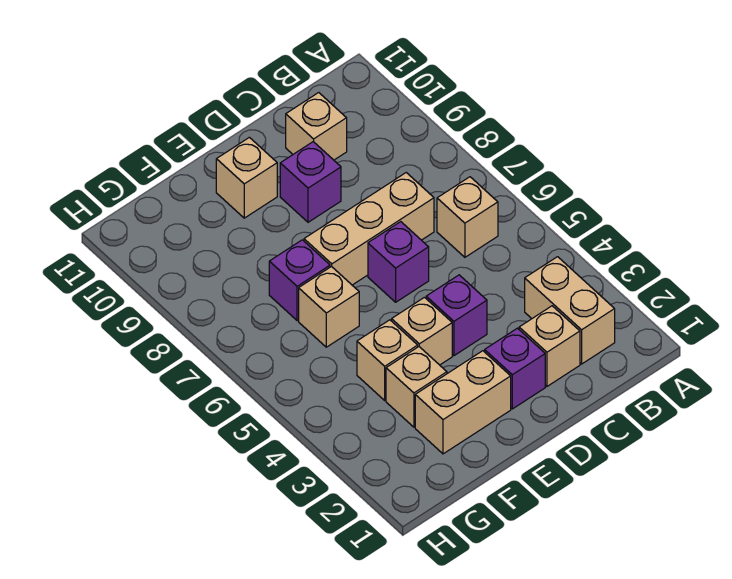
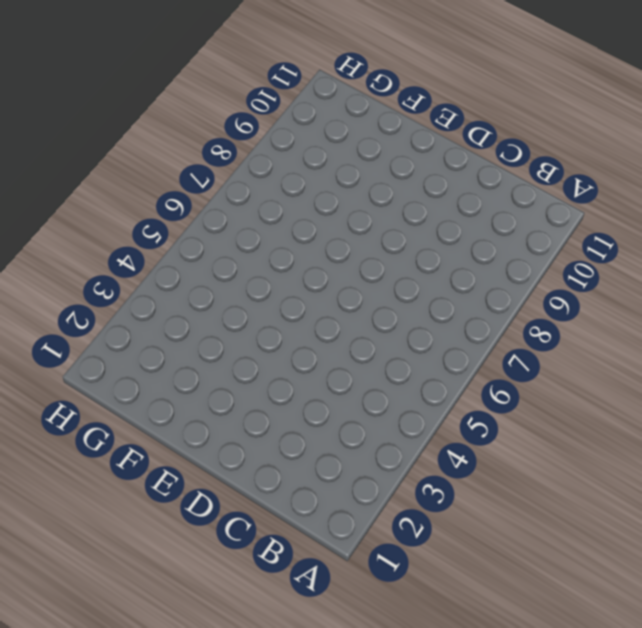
none -> tan brick B2:B3 level 1
none -> tan brick B6 level 1
none -> tan brick C2 level 1

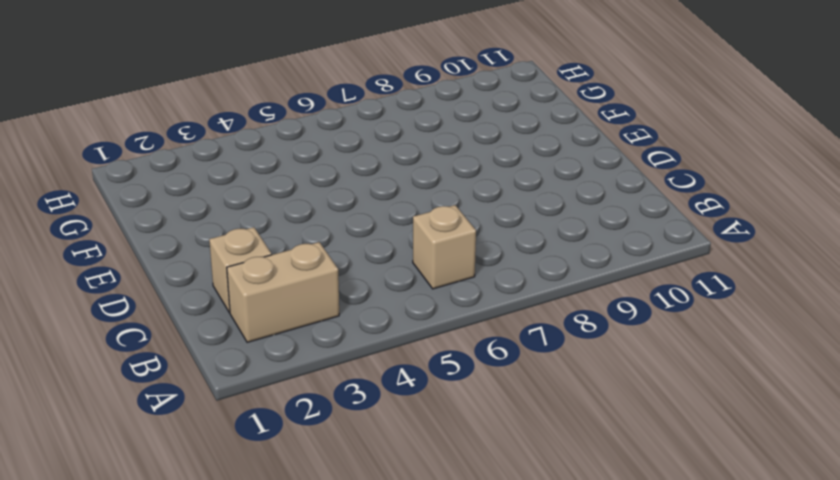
none -> tan brick C7:E7 level 1
none -> tan brick C10 level 1
none -> purple brick D2 level 1

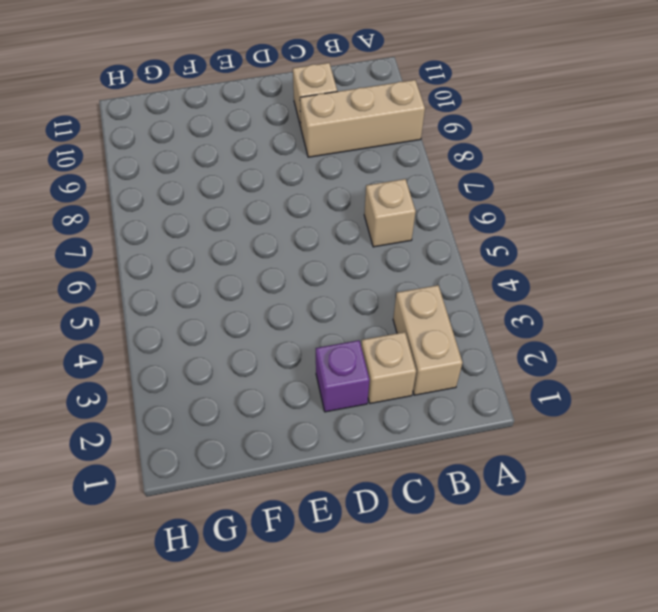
tan brick A9:C9 level 1 -> tan brick C7:E7 level 1
none -> purple brick D4 level 1
none -> purple brick D6 level 1
none -> purple brick D9 level 1

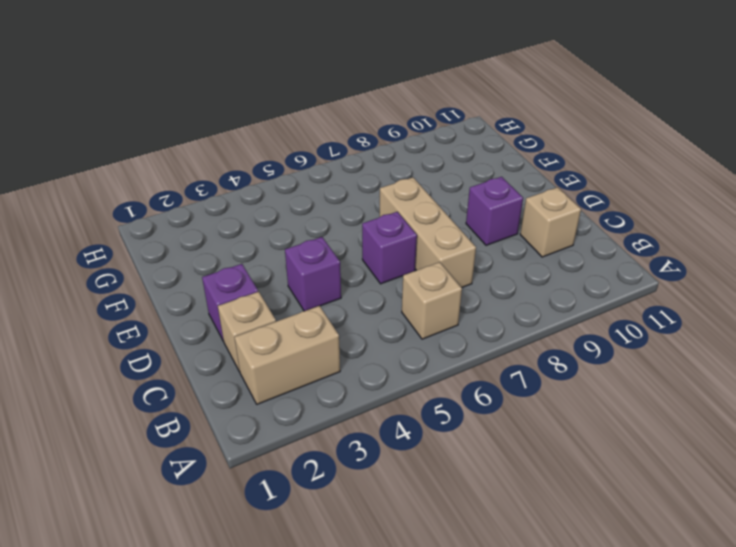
none -> tan brick E2:F2 level 1
none -> tan brick E4 level 1
none -> tan brick E10 level 1

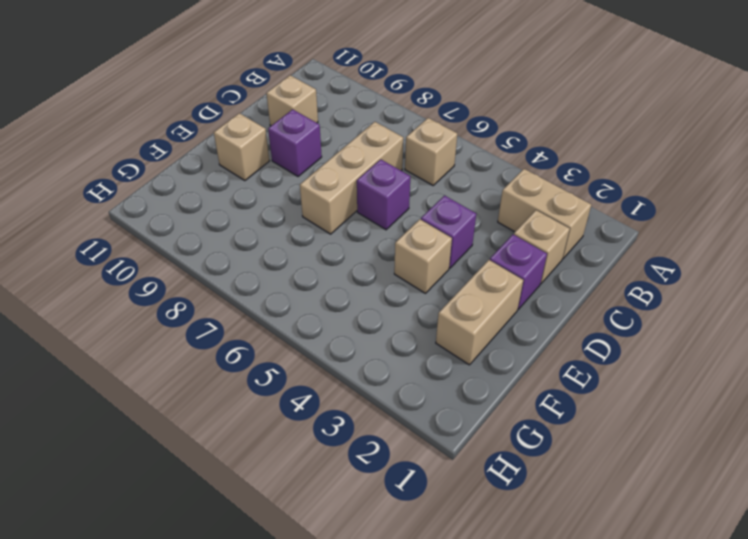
none -> tan brick F3 level 1
none -> tan brick F4 level 1
none -> tan brick F6 level 1

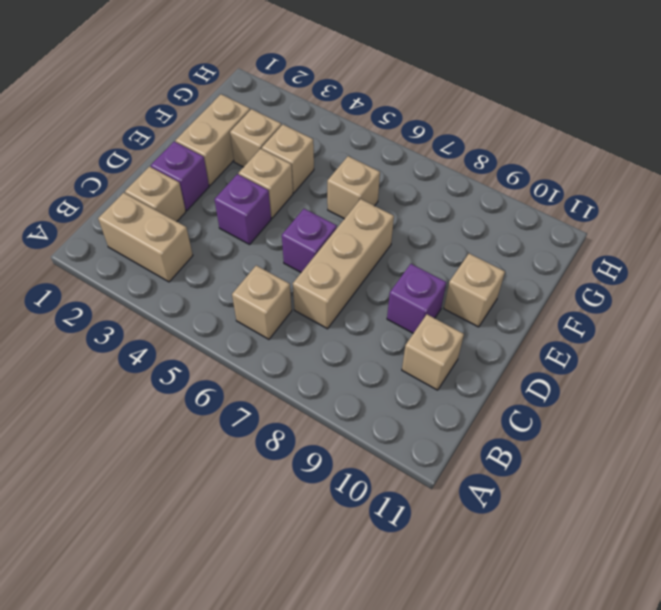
none -> purple brick F7 level 1

